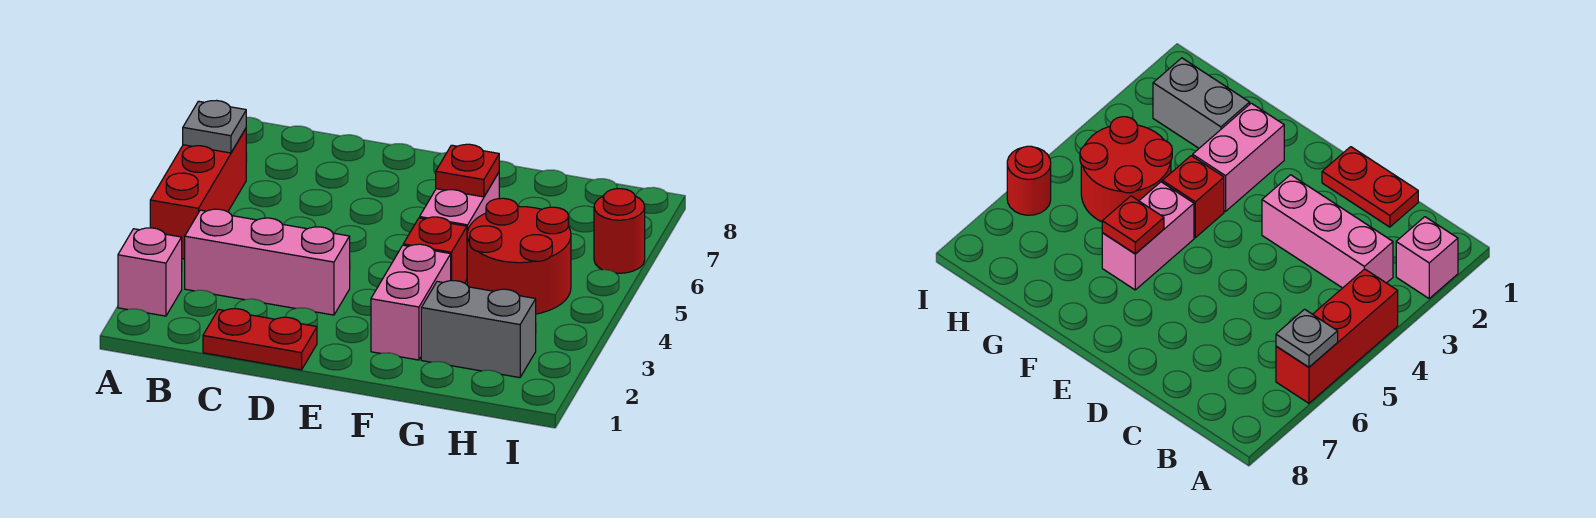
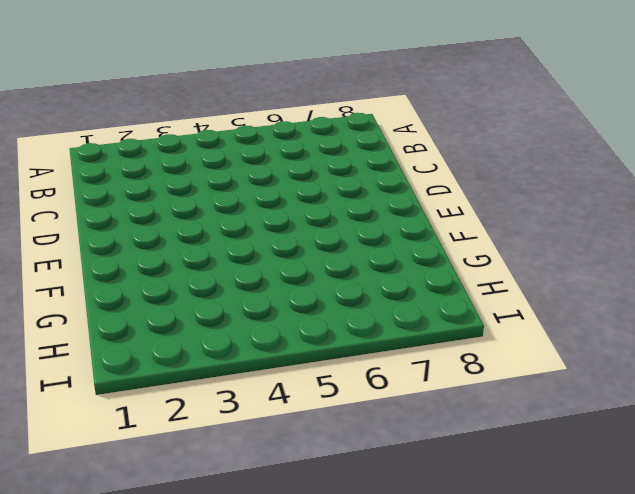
none -> pink brick A2 level 1
none -> red brick A4:A6 level 1
none -> pink brick B3:D3 level 1

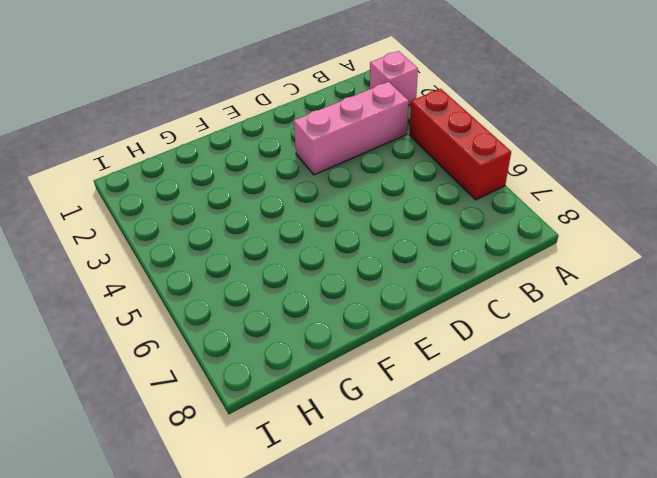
none -> red plate C1:D1 level 1
none -> pink brick F2:F3 level 1
none -> red brick F4 level 1

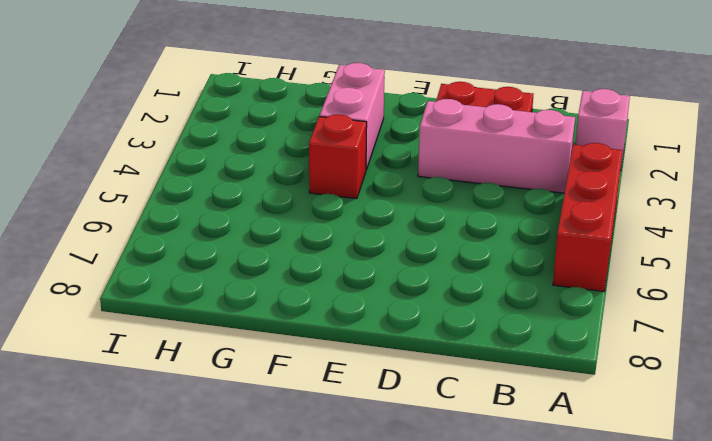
none -> pink brick F5:F6 level 1
none -> grey brick G2:H2 level 1
none -> red round brick G4:H5 level 1

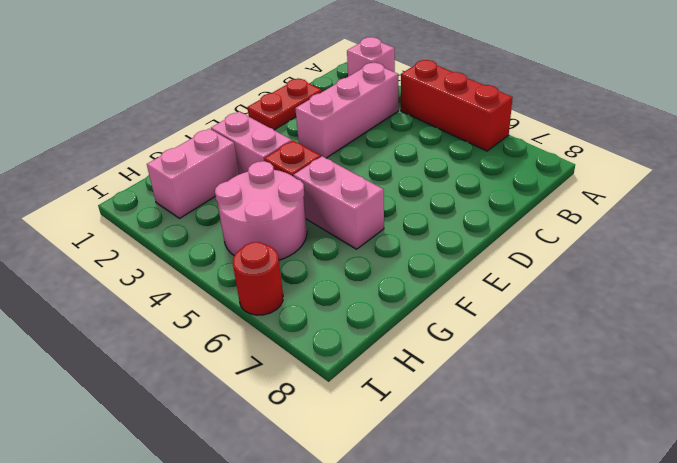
pink brick G2:H2 level 1 -> grey brick G2:H2 level 1
pink round brick G4:H5 level 1 -> red round brick G4:H5 level 1
none -> grey plate A6 level 2
none -> red plate F6 level 2

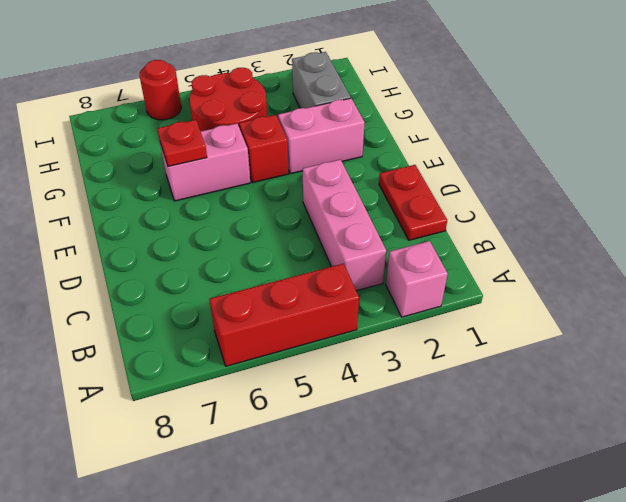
none -> grey plate A6 level 2

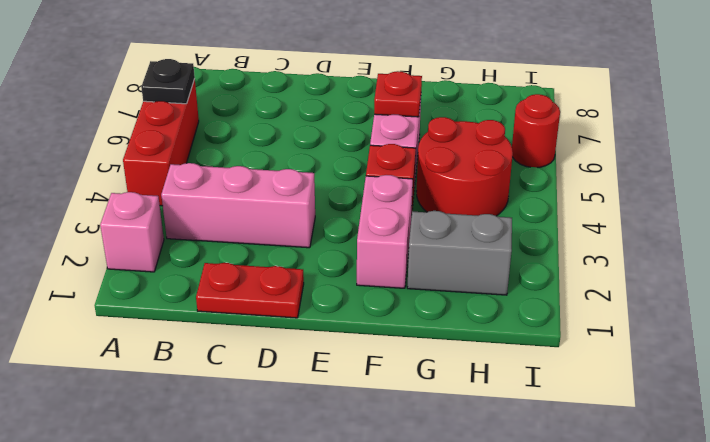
black plate A6 level 2 -> grey plate A6 level 2

